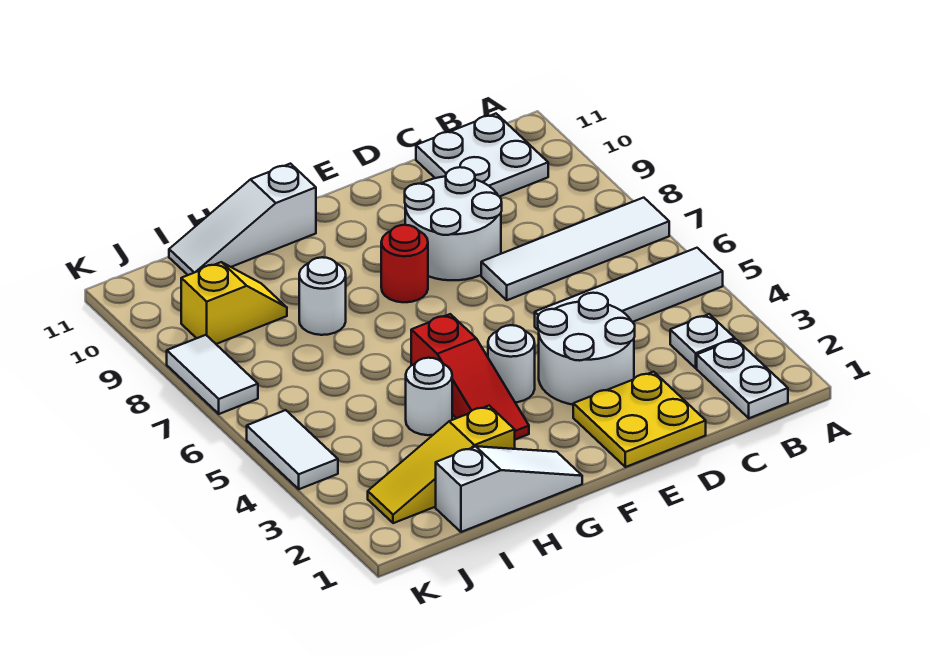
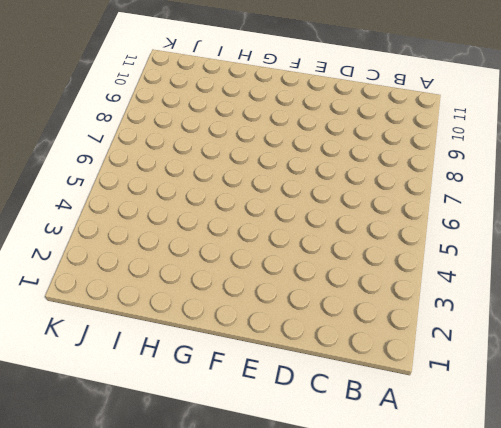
none -> white tile A5:D5 level 1
none -> white tile A7:D7 level 1
none -> white plate B1:B2 level 1

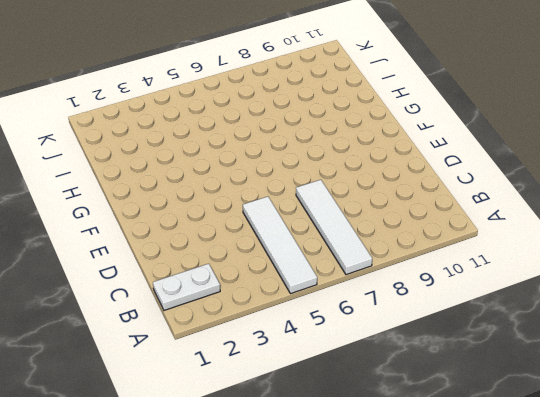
none -> white plate B3 level 1
none -> white plate B10:C11 level 1
none -> yellow plate D1:E2 level 1

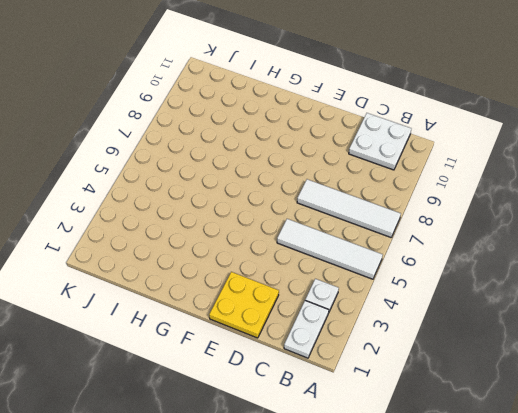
none -> white round brick D3:E4 level 1
none -> white round brick D8:E9 level 1
none -> white round brick F4 level 1

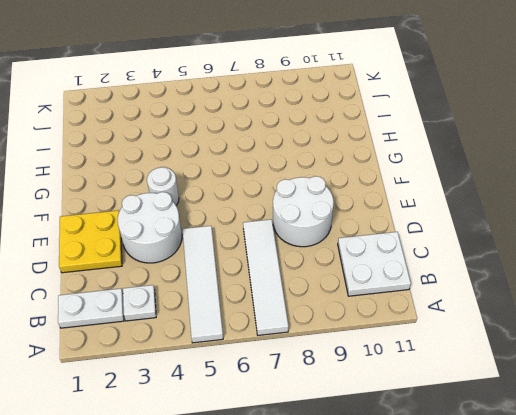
none -> red round brick F8 level 1
none -> white slope G1:I1 level 1 top I
none -> red slope G3:G5 level 1 top 5

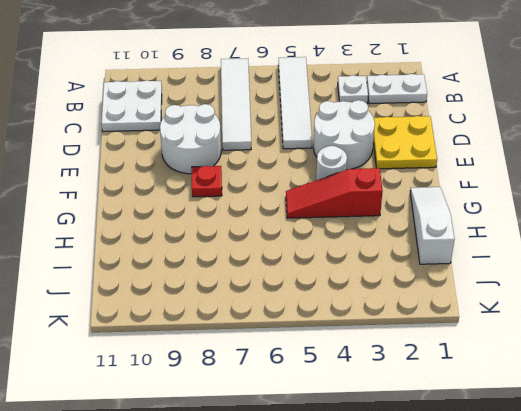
red plate F8 level 1 -> red round brick F8 level 1
red slope G3:G5 level 1 top 3 -> red slope G3:G5 level 1 top 5
none -> white slope G11:I11 level 1 top G
none -> yellow slope H2:J2 level 1 top H
none -> white round brick H4 level 1

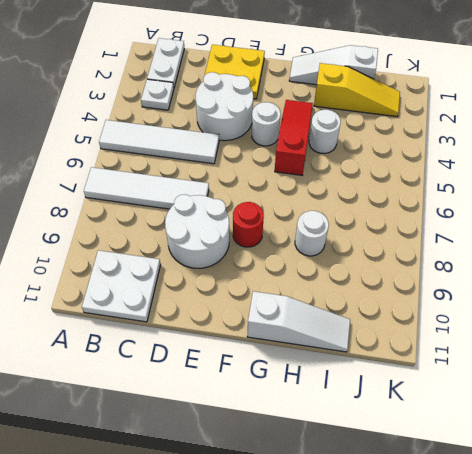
none -> yellow slope I9:J9 level 1 top J
none -> white tile K4:K5 level 1
none -> white tile K7:K8 level 1

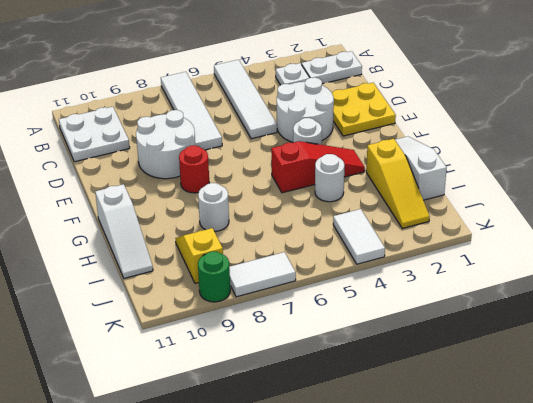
white tile J4:K4 level 1 -> white tile K4:K5 level 1
green round brick K9 level 1 -> none

